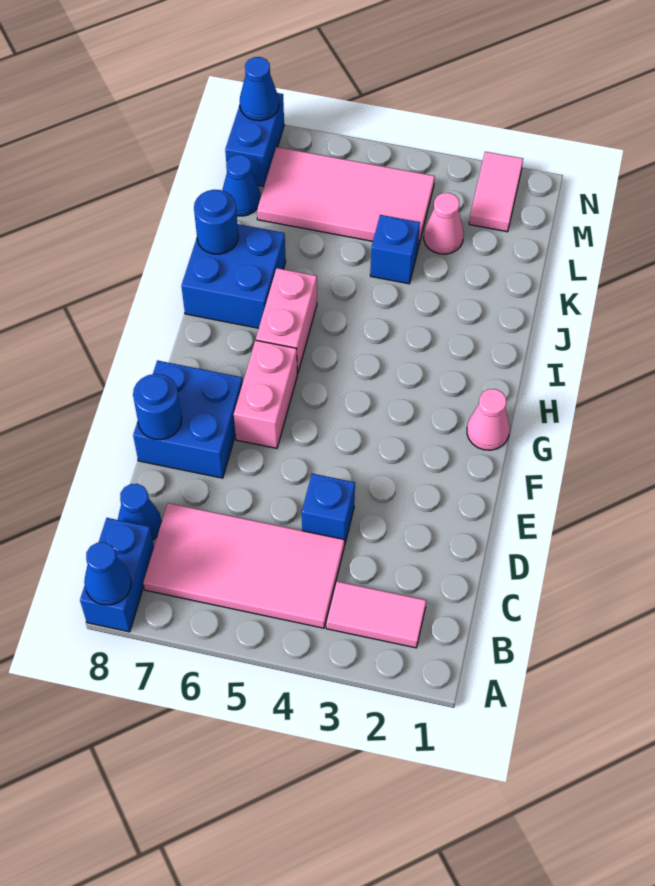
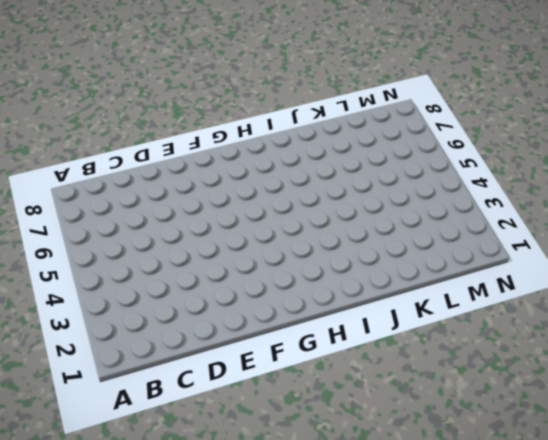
none -> blue brick A8:B8 level 1
none -> pink tile B2:B3 level 1
none -> pink tile B4:C7 level 1

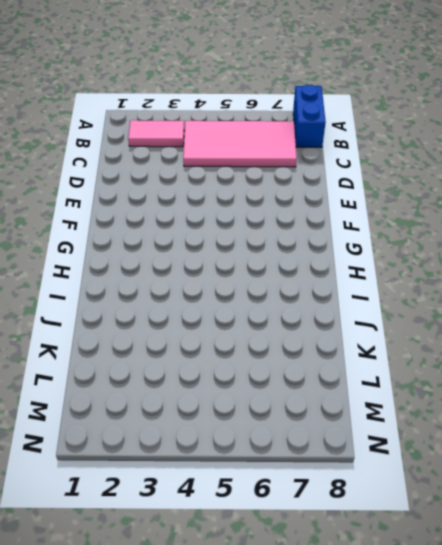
none -> blue cone C8 level 1
none -> blue brick D4 level 1
none -> blue brick E7:F8 level 1

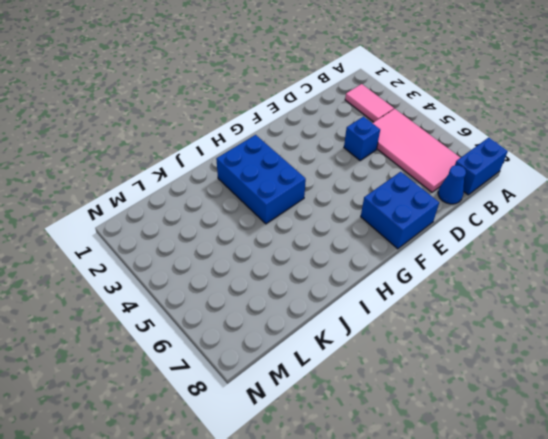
blue brick H2:I4 level 1 -> none
none -> pink brick F6:G6 level 1
none -> pink cone G1 level 1
none -> pink brick H6:I6 level 1

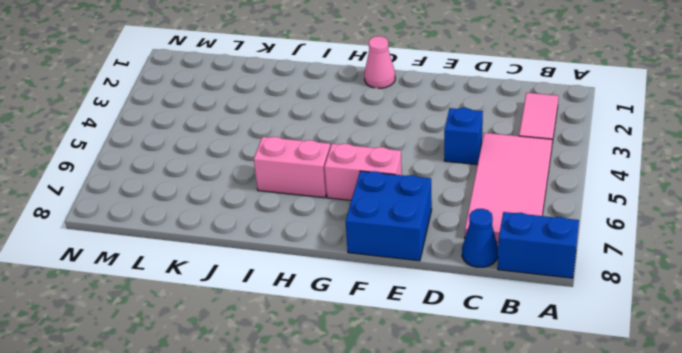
none -> blue brick I7:J8 level 1
none -> blue brick K4 level 1
none -> pink cone L3 level 1

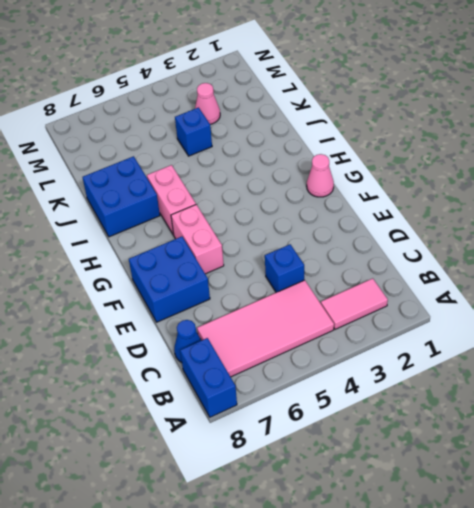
none -> pink tile L4:M7 level 1
none -> blue cone L8 level 1
none -> pink tile M2:N2 level 1

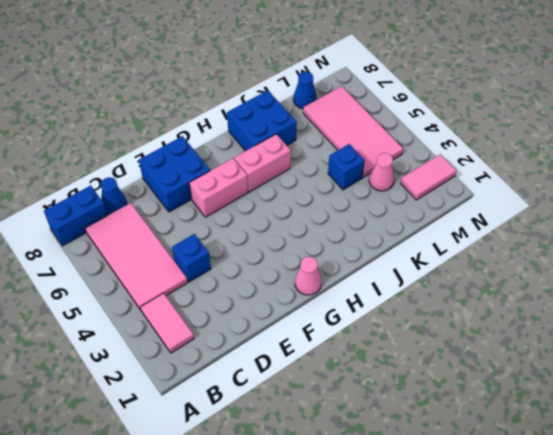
none -> blue brick M8:N8 level 1
none -> blue cone A8 level 2
none -> blue round brick E8 level 2

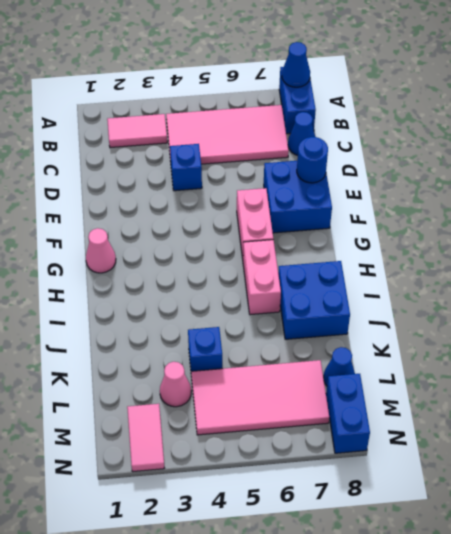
none -> blue round brick J8 level 2
none -> blue cone N8 level 2

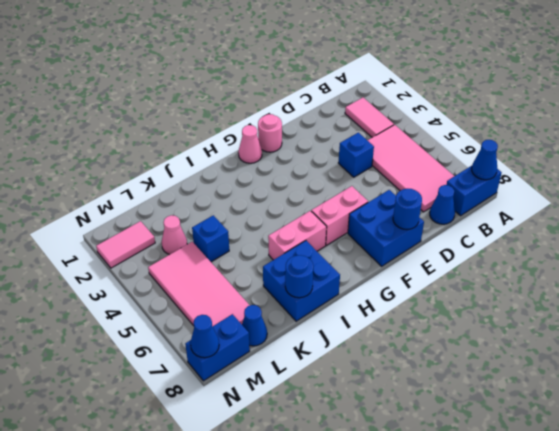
pink round brick F1 level 1 -> none

